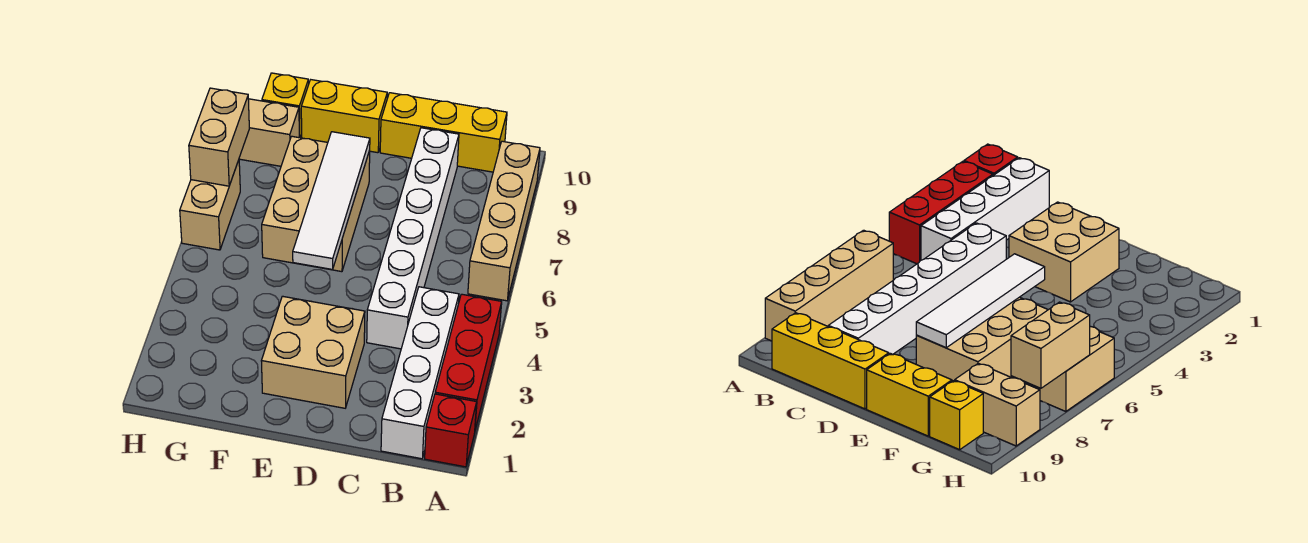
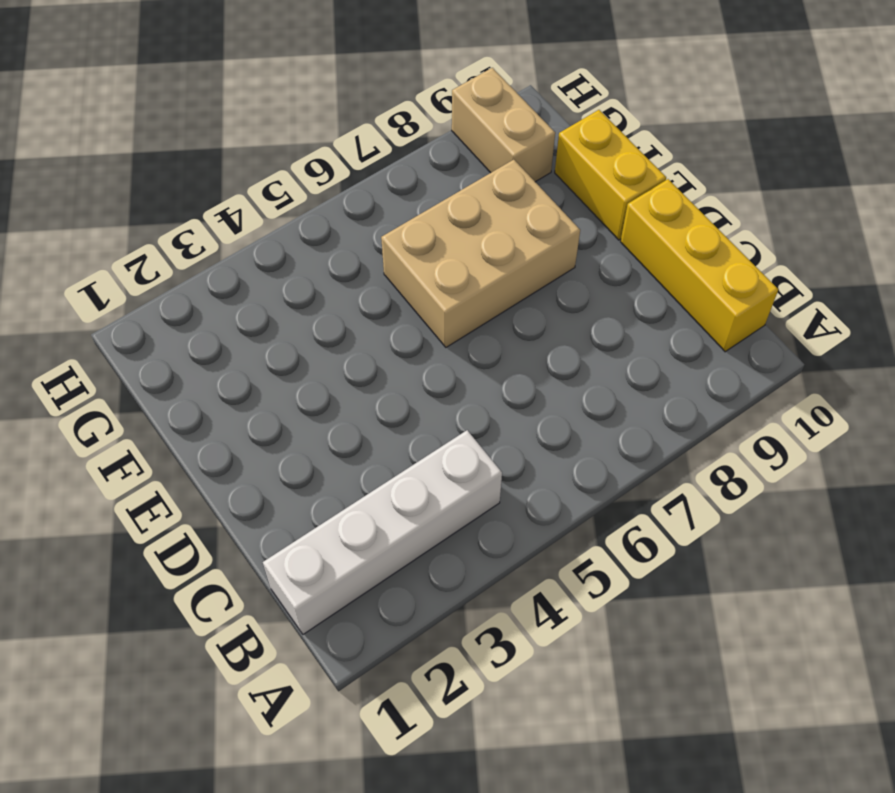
none -> red brick A1 level 1
none -> red brick A2:A4 level 1
none -> tan brick A6:A9 level 1

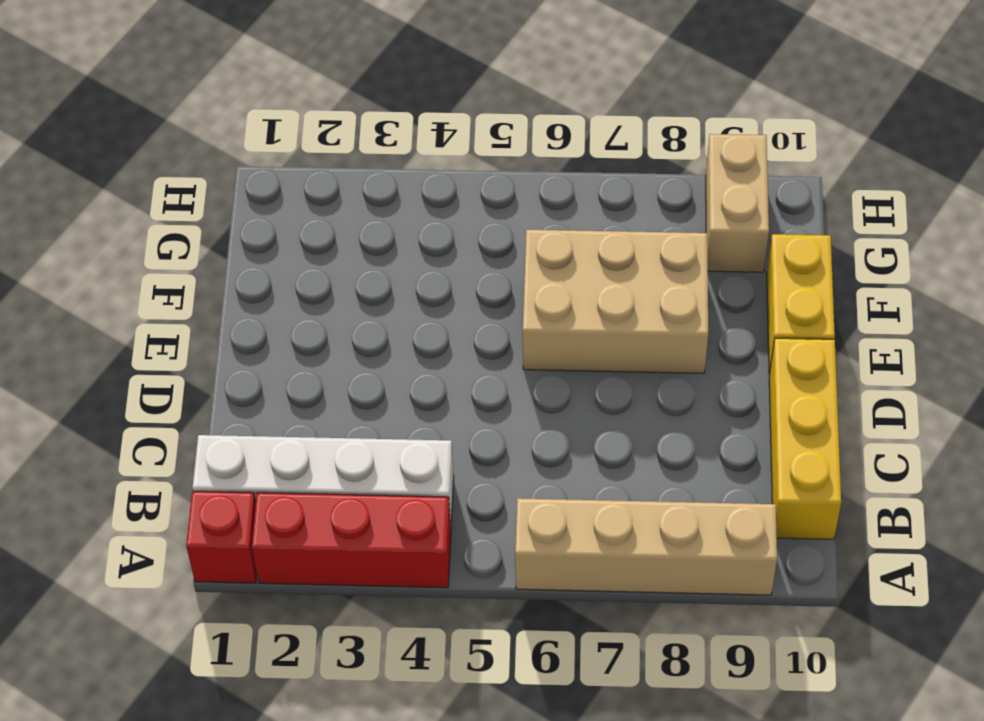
none -> white brick C4:C9 level 1
none -> tan brick D2:E3 level 1
none -> yellow brick G10 level 1

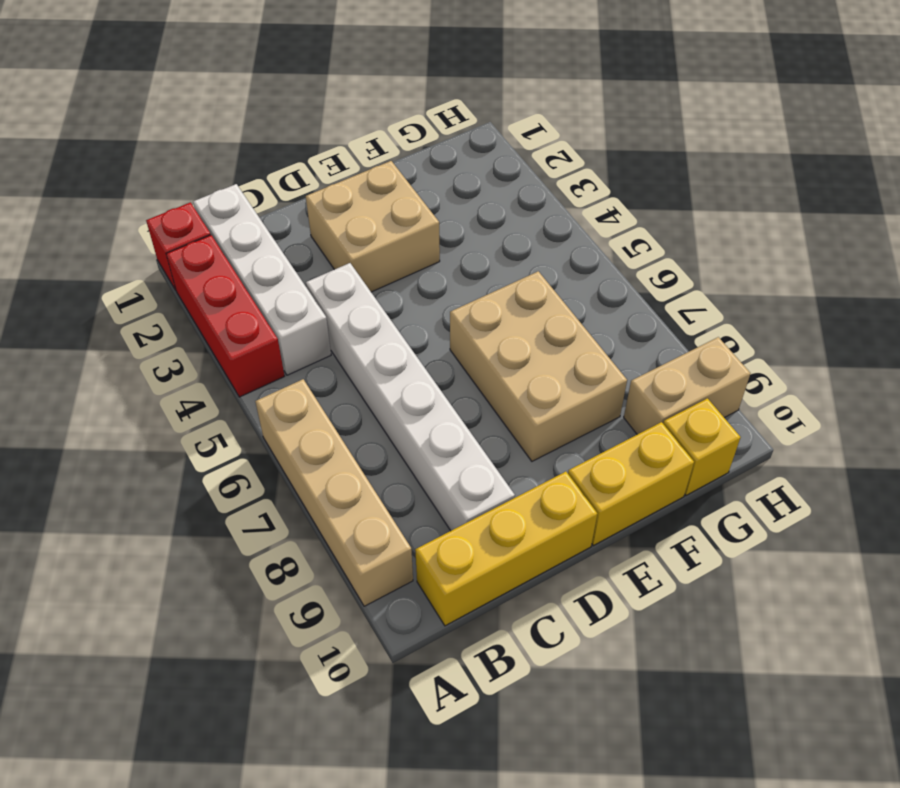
none -> tan brick H6:H7 level 1
none -> white tile E5:E8 level 2
none -> tan brick H7:H8 level 2

